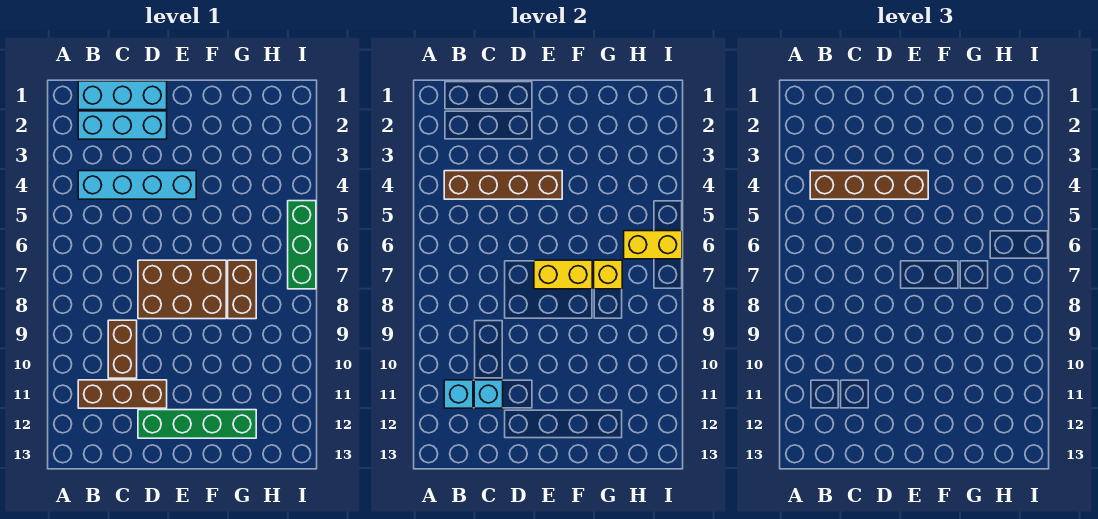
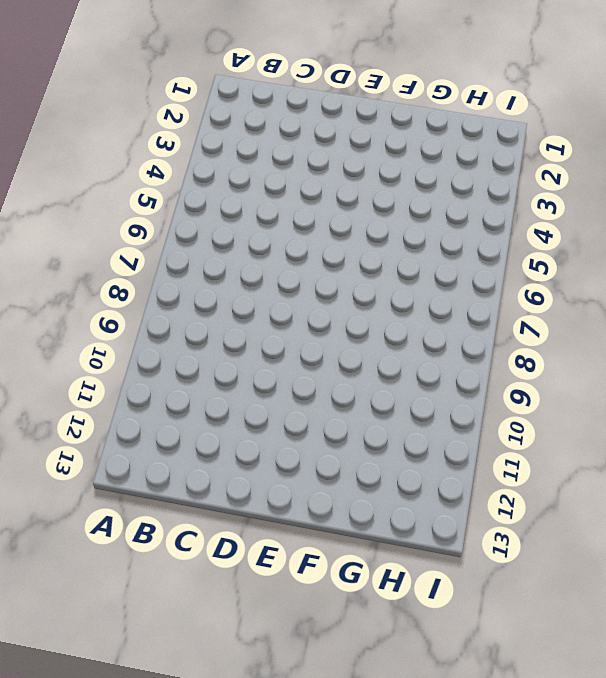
none -> cyan brick B1:D1 level 1
none -> cyan brick B2:D2 level 1
none -> cyan brick B4:E4 level 1

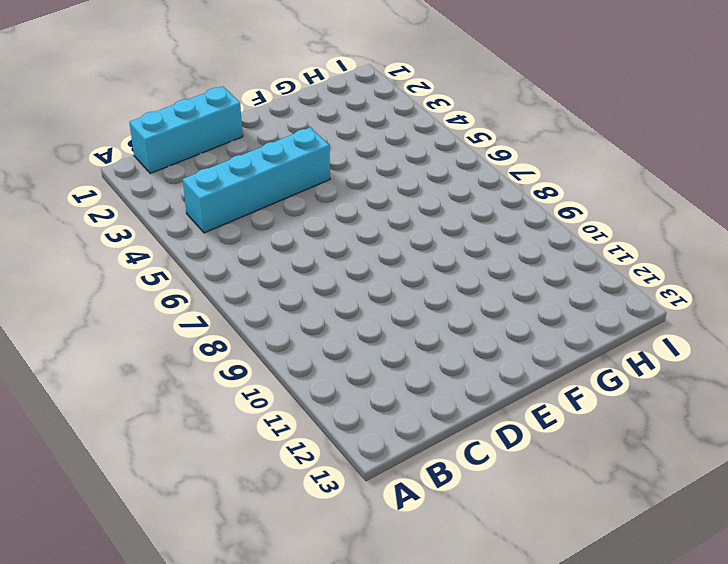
none -> cyan brick B2:D2 level 1
none -> brown brick B11:D11 level 1
none -> brown brick C9:C10 level 1

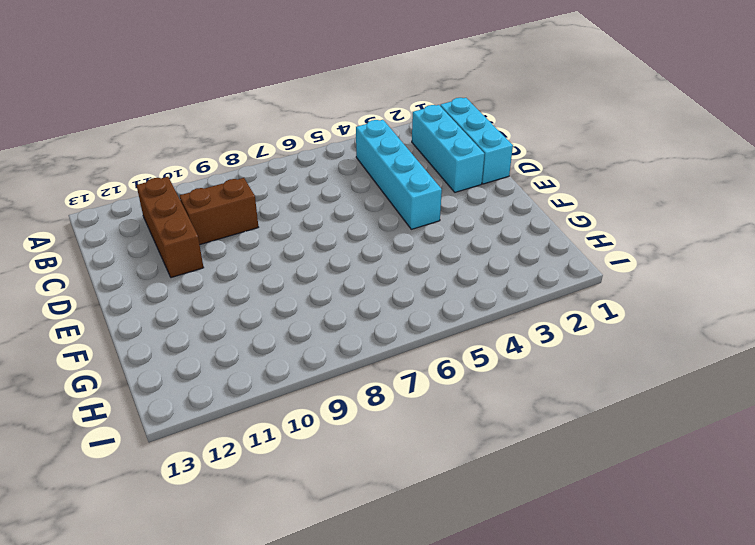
none -> brown brick D7:F8 level 1
none -> green brick D12:G12 level 1
none -> brown brick G7:G8 level 1

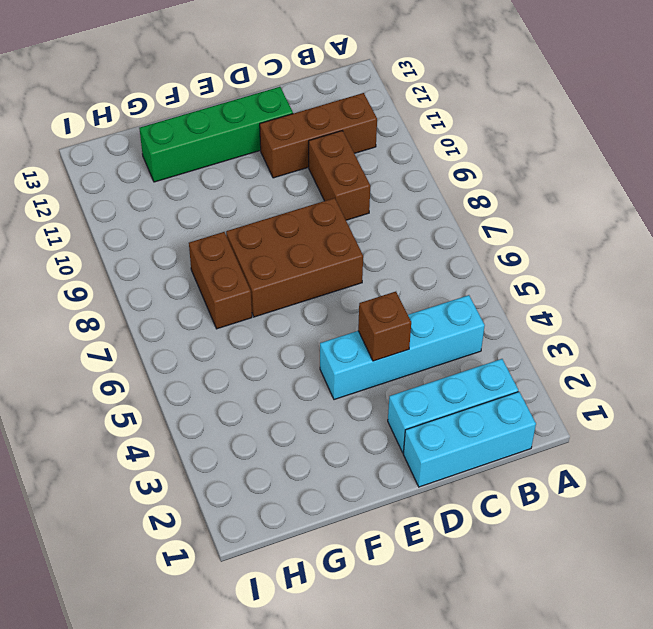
brown brick D4 level 2 -> brown brick B4:E4 level 2
none -> green brick I5:I7 level 1
none -> cyan brick B11 level 2
none -> cyan brick C11 level 2

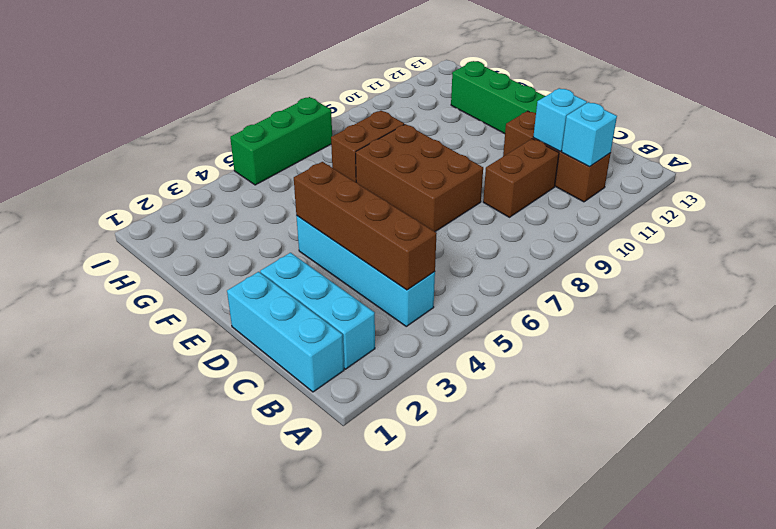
none -> yellow brick E7:F7 level 2
none -> yellow brick G7 level 2
none -> yellow brick H6:I6 level 2

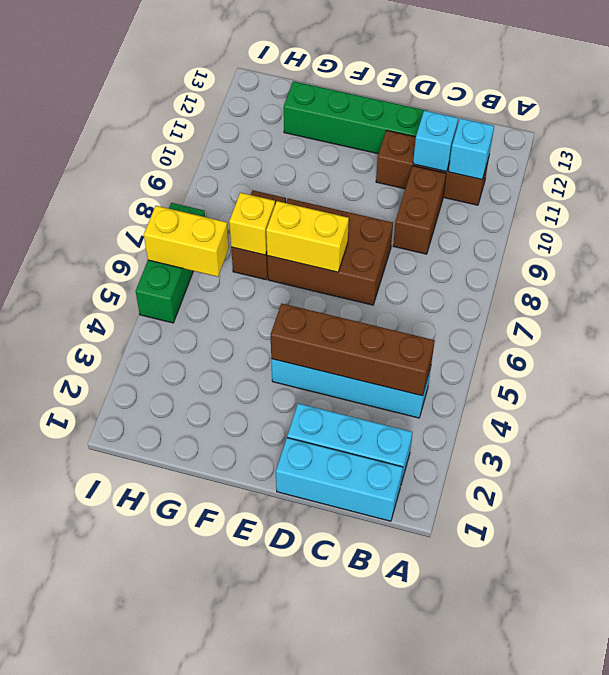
none -> brown brick B4:E4 level 3

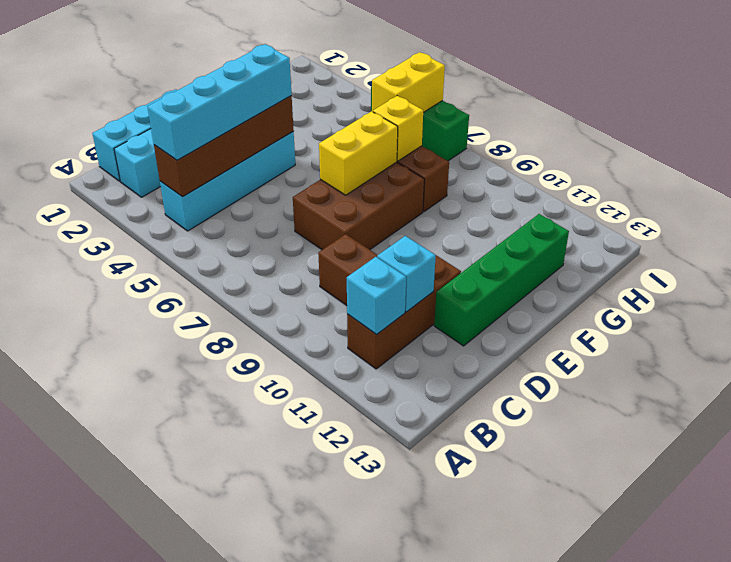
cyan brick B4:E4 level 3 -> brown brick B4:E4 level 3

